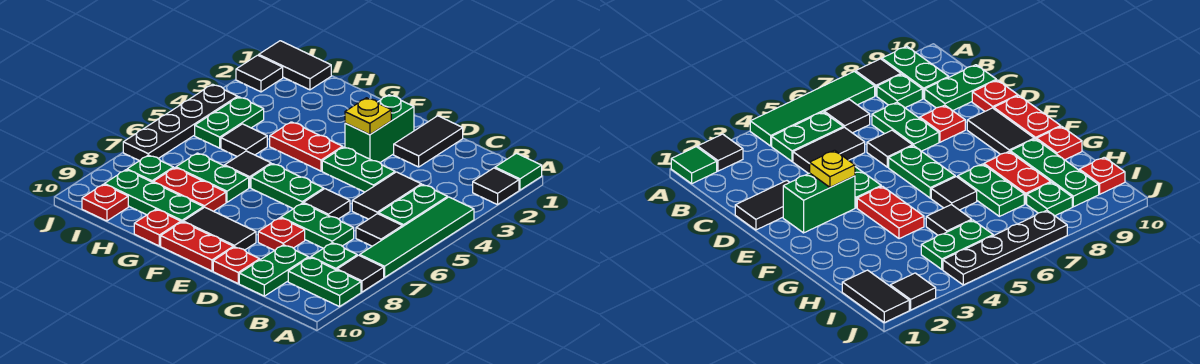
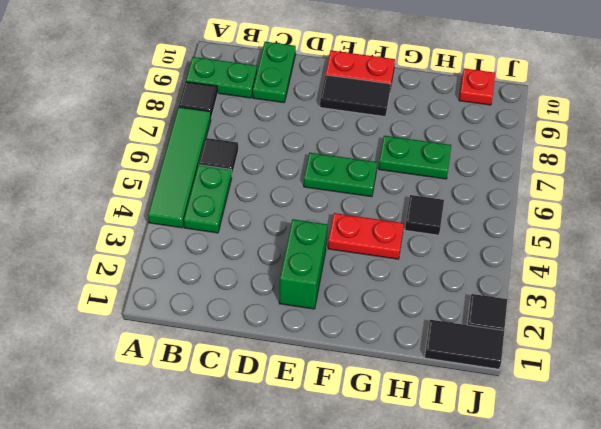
none -> green tile A1 level 1
none -> black tile A2 level 1
none -> green plate B8 level 1
none -> black tile C4:C5 level 1

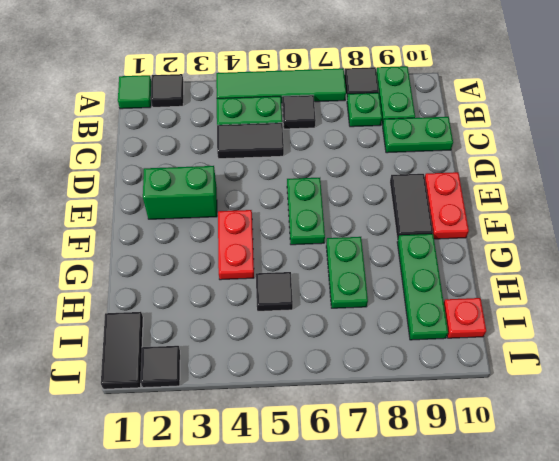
none -> green plate C7:D7 level 1
none -> black tile D1:D2 level 1
none -> green plate D4:E4 level 1
none -> black tile D6 level 1

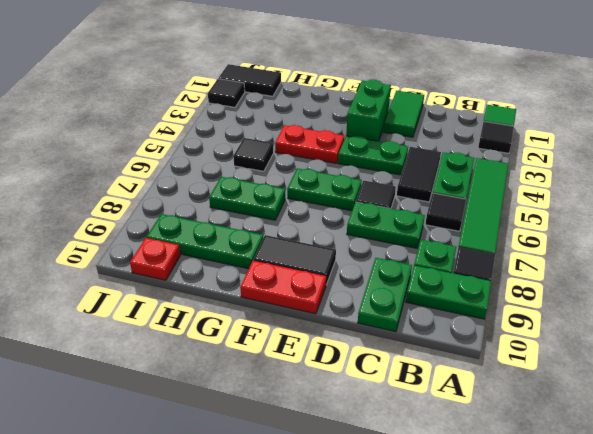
green tile D1:D2 level 1 -> black tile D1:D2 level 1
none -> red plate D8 level 1
none -> red plate D10 level 1
none -> black tile G6 level 1
none -> red plate G8:H8 level 1

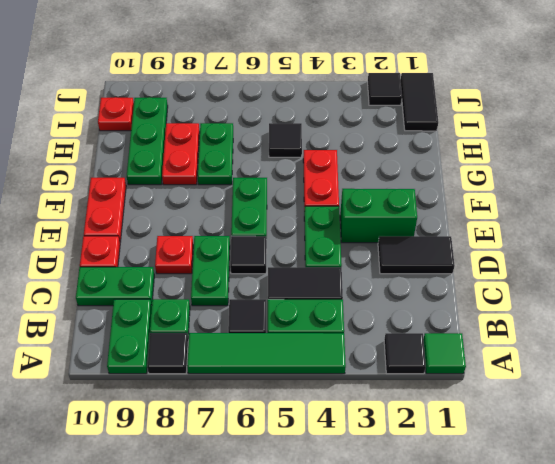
none -> black tile E9:F9 level 1
none -> black tile G6 level 1
none -> red plate G10 level 1
none -> green plate I4:I5 level 1

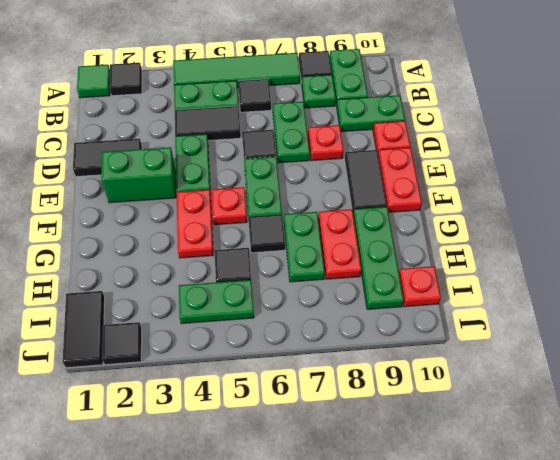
red plate F5 level 1 -> red plate G10 level 1
none -> green plate I8 level 1
none -> black plate J4:J7 level 1
none -> yellow plate E3 level 2

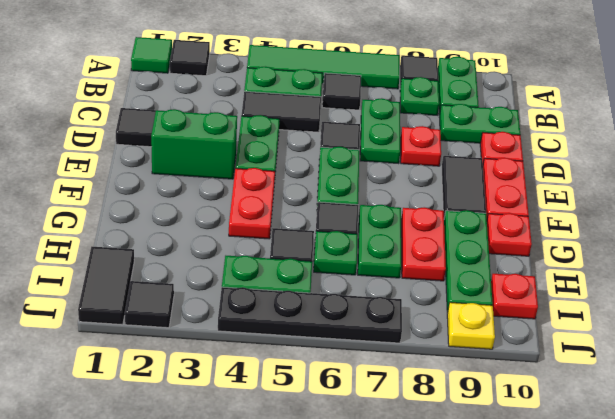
green plate H6 level 1 -> green plate I8 level 1
yellow plate J9 level 1 -> yellow plate E3 level 2

